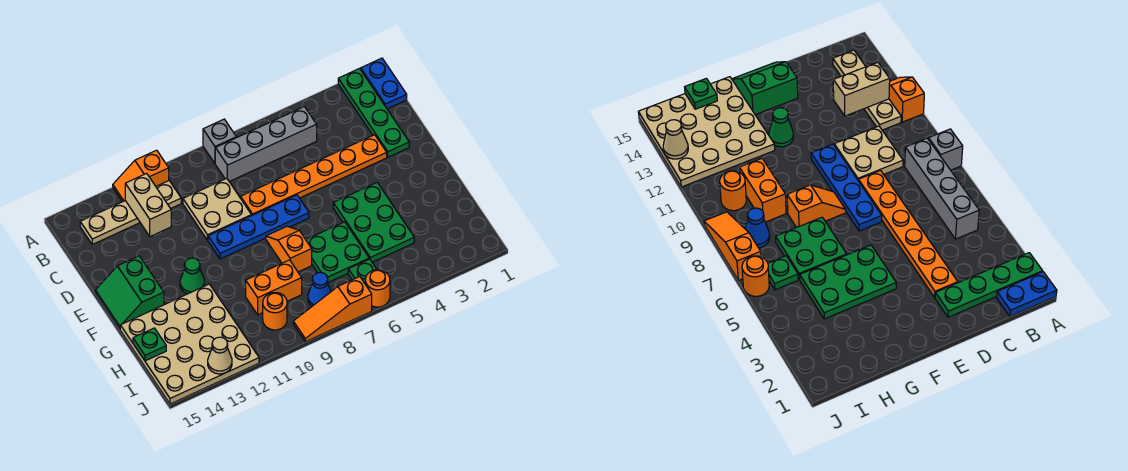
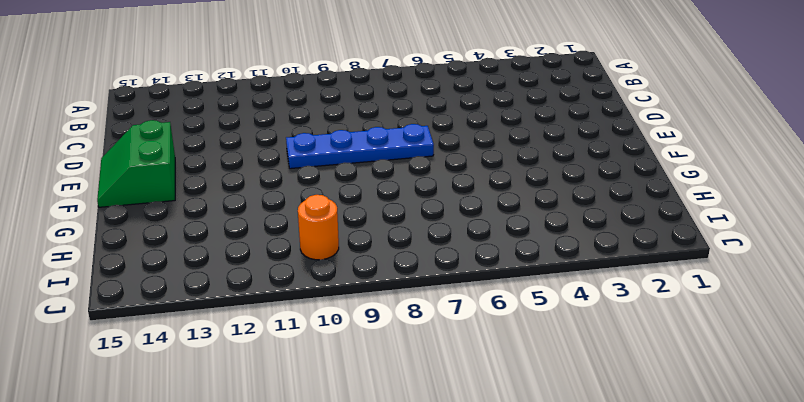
none -> blue plate A1:B1 level 1
none -> green plate A2:D2 level 1
none -> grey brick A8 level 1

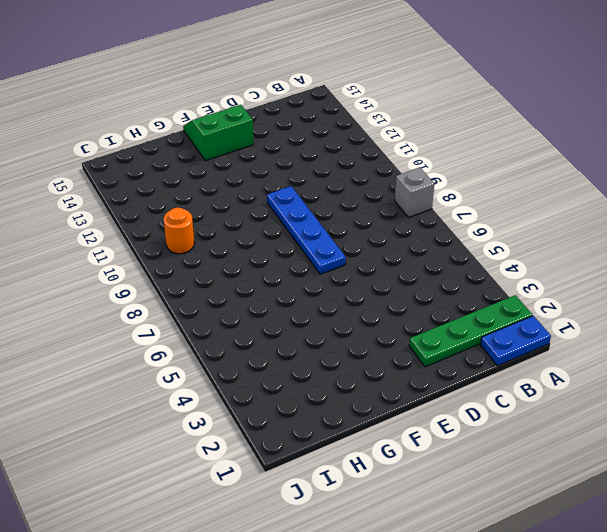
none -> orange slope A11:A12 level 1 top 11
none -> grey brick B5:B8 level 1
none -> tan plate B11:B14 level 1

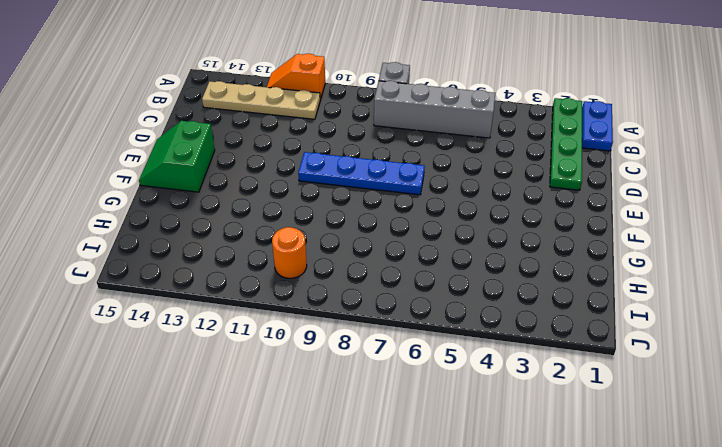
none -> tan plate C9:D10 level 1
none -> orange plate D3:D8 level 1
none -> green plate F4:H5 level 1

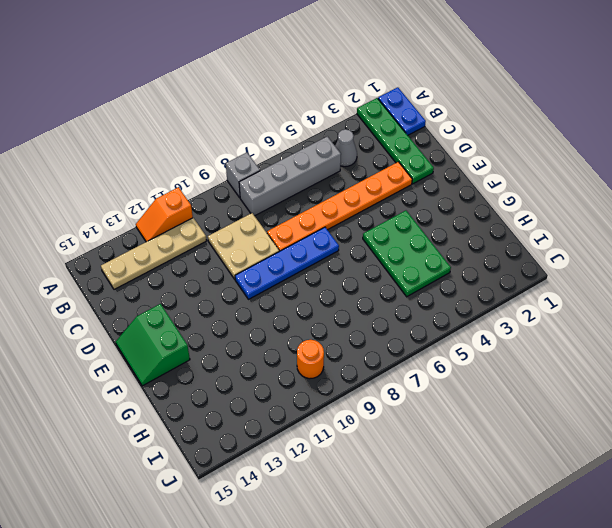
grey cone B4 level 1 -> none
none -> orange slope F8:G8 level 1 top G
none -> green cone F12 level 1
none -> green plate G6:H7 level 1

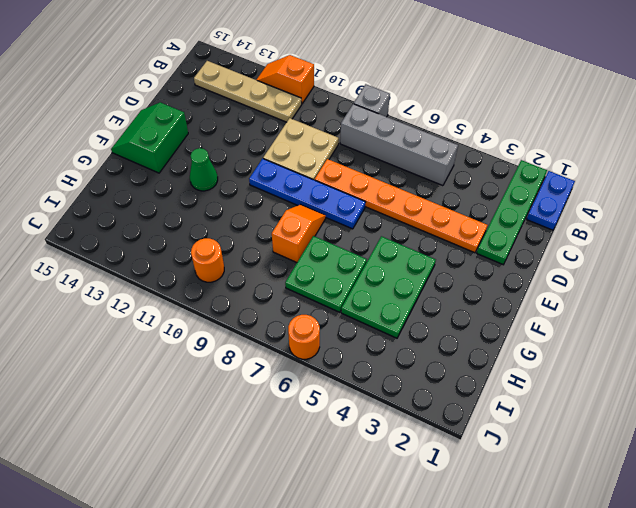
none -> tan plate G12:J15 level 1
none -> orange brick H9:H10 level 1
none -> green plate I6 level 1

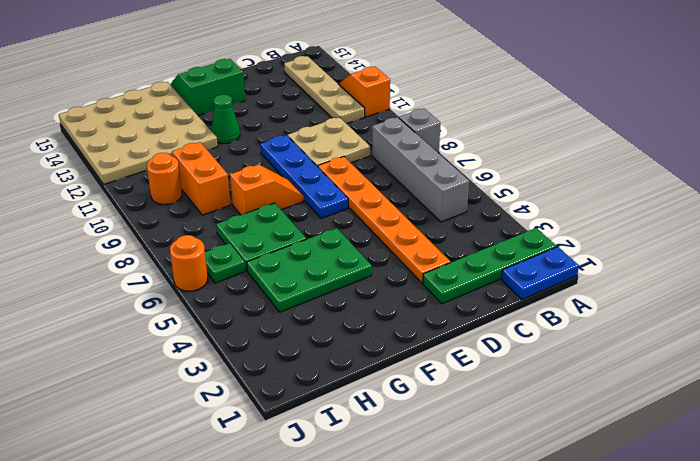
none -> blue cone I8 level 1
none -> orange slope J7:J9 level 1 top 7
none -> tan brick B12:C12 level 2

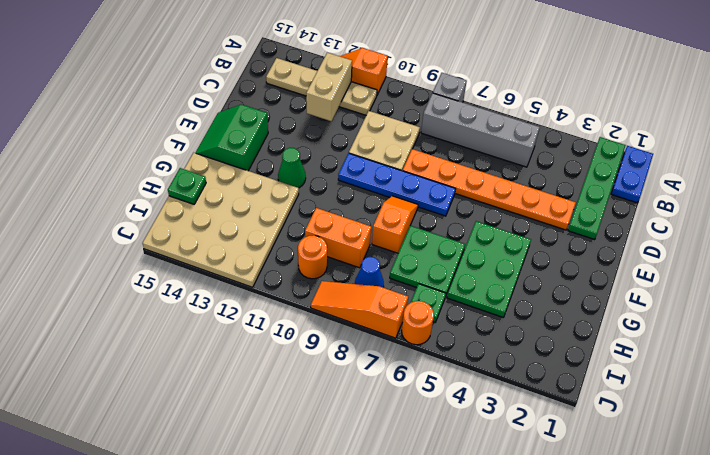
none -> tan cone J13 level 2

